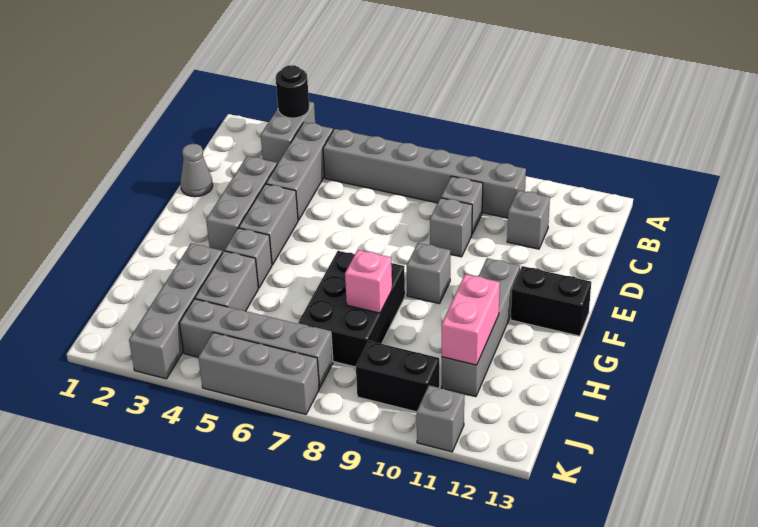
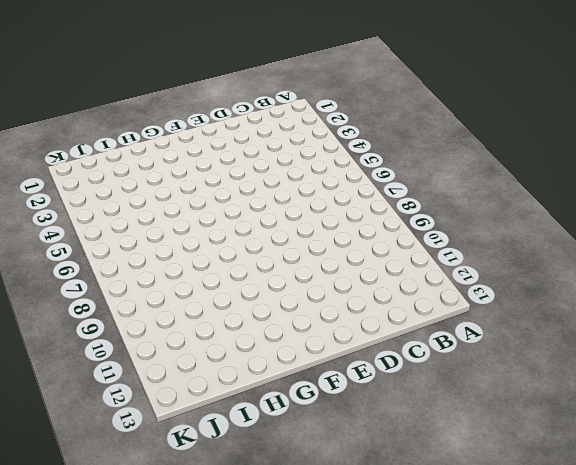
none -> grey brick A3:B3 level 1
none -> grey brick B4:D4 level 1
none -> grey brick B5:B10 level 1

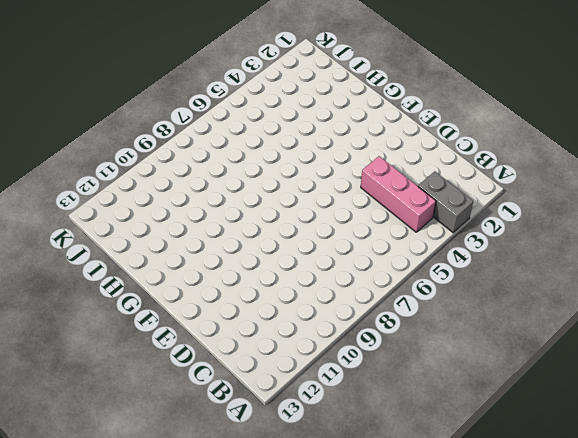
pink brick B4:D4 level 1 -> grey brick B4:D4 level 1
none -> grey brick B5:B10 level 1
none -> grey brick C9 level 1
none -> grey brick C11 level 1

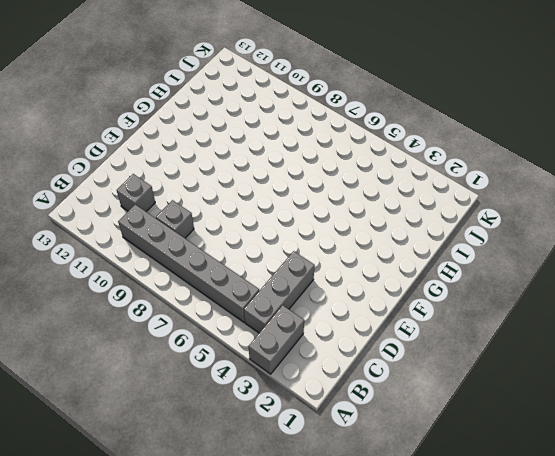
none -> grey cone D1 level 1
none -> grey brick D3:F3 level 1
none -> grey brick D9 level 1

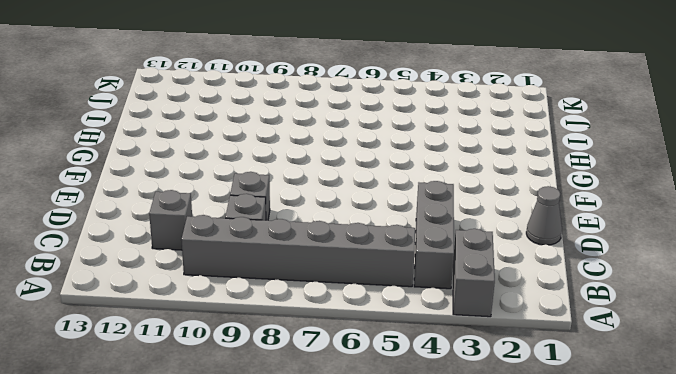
none -> grey brick D3:F3 level 1
none -> grey brick E4:F4 level 1
none -> grey brick F9 level 1

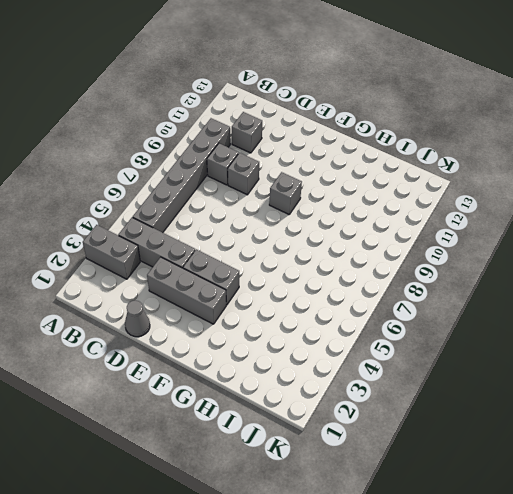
none -> grey brick F11:I11 level 1
none -> black brick F12:F13 level 1
none -> grey brick G4 level 1

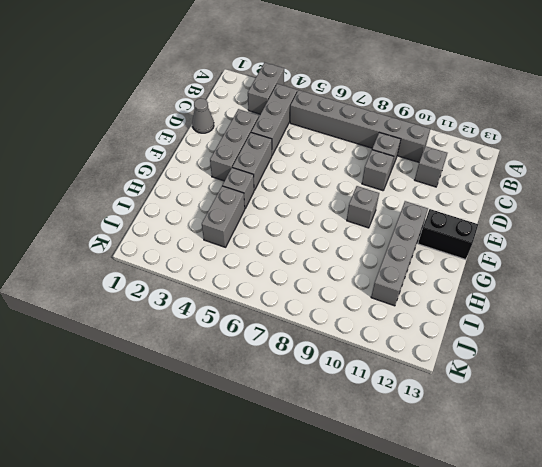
none -> black brick G7:I8 level 1
none -> grey brick H3:K3 level 1
none -> grey brick J4:J7 level 1

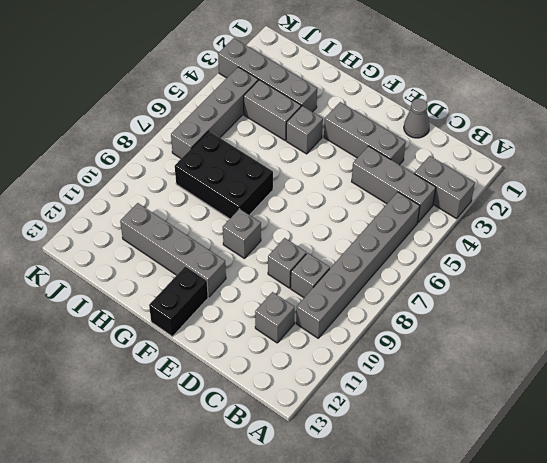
none -> grey brick E4:F4 level 1
none -> black brick J9:J10 level 1
none -> grey brick K5:K7 level 1

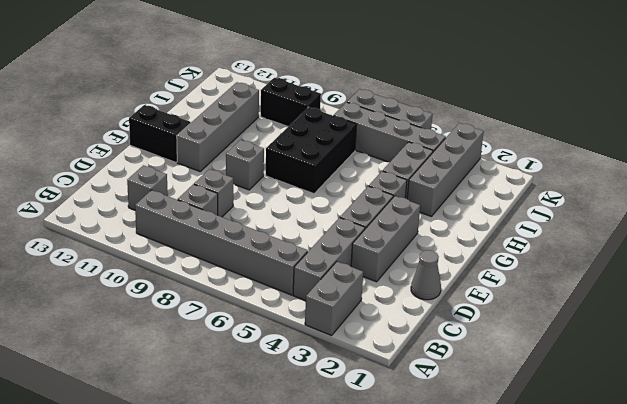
none -> grey brick K11 level 1
none -> black round brick A3 level 2
none -> pink brick H8 level 2

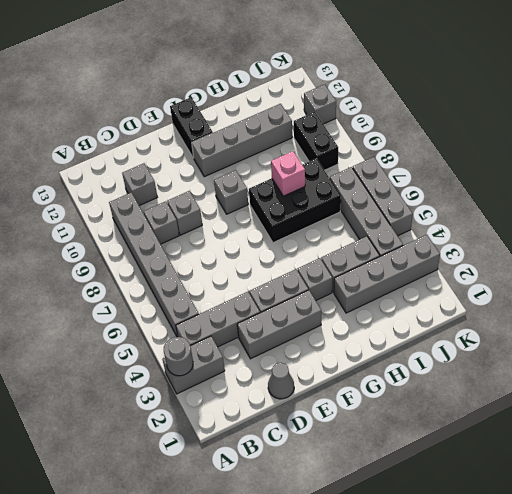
grey round brick A3 level 2 -> black round brick A3 level 2
none -> pink brick H11:I11 level 2

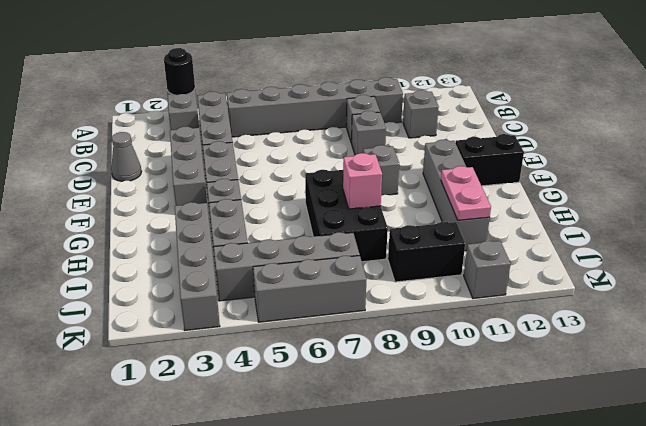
pink plate H11:I11 level 2 -> pink brick H11:I11 level 2

